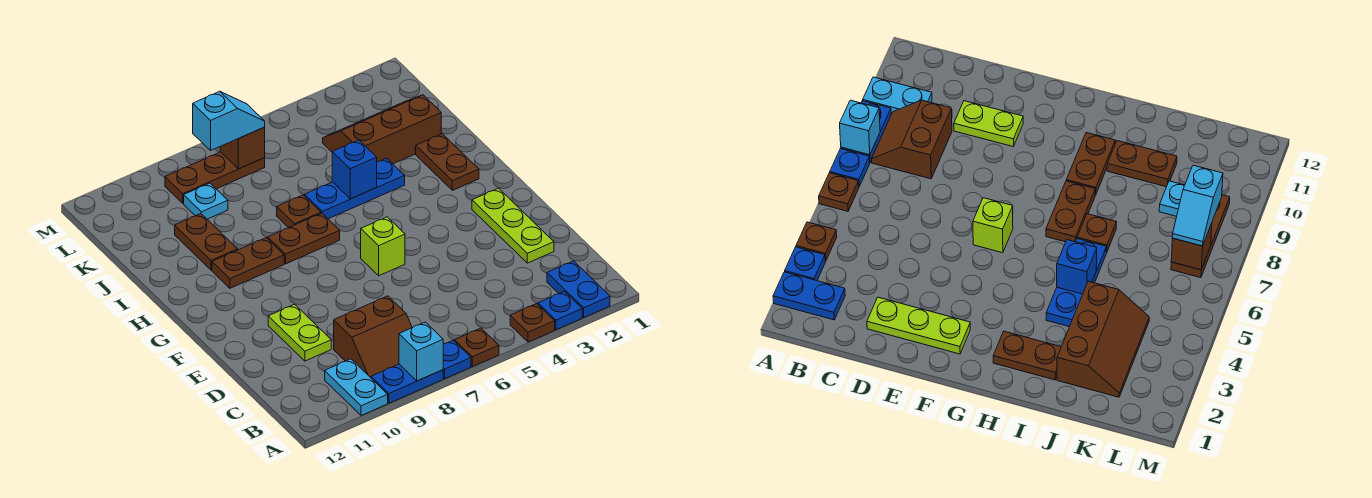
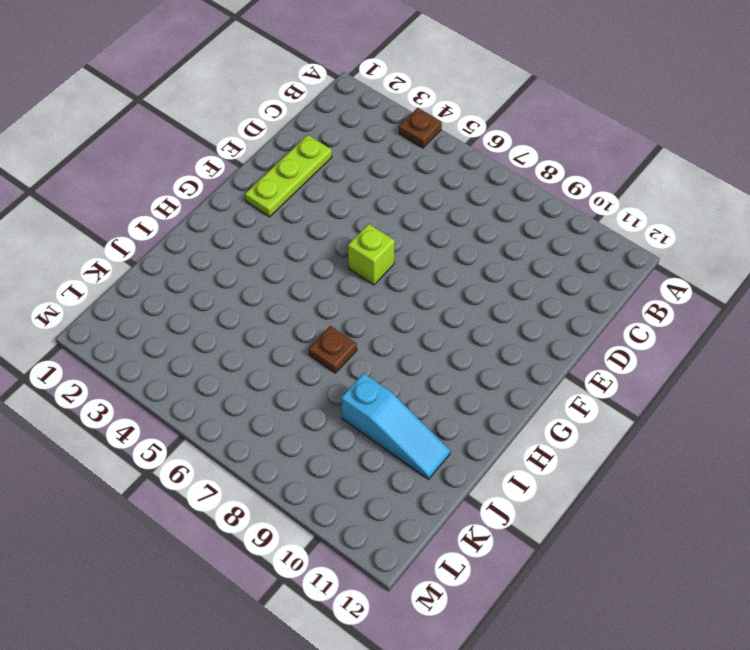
cyan slope J9:J11 level 1 top 9 -> brown plate I10:J10 level 1
none -> blue plate A2:B2 level 1
none -> blue plate A3 level 1
none -> brown plate A6 level 1

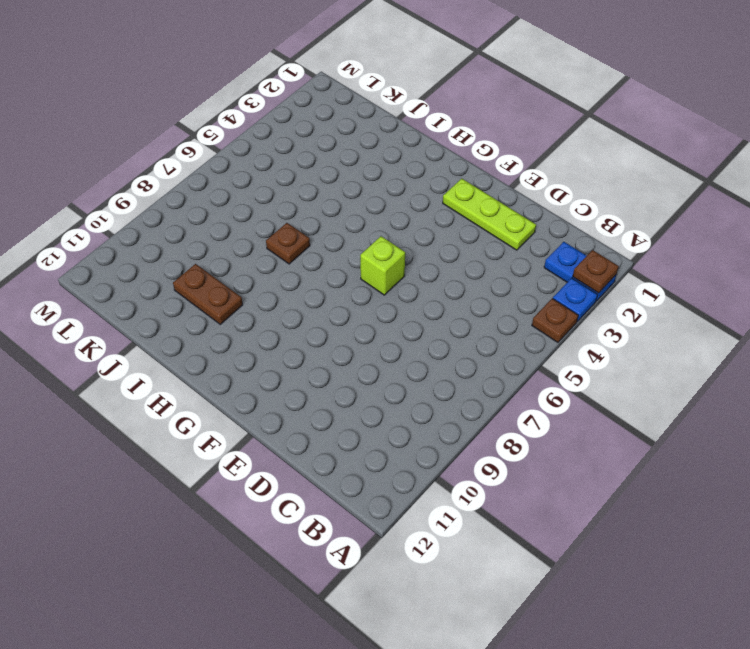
brown plate A2 level 2 -> brown plate A6 level 1
none -> blue plate A7 level 1
none -> blue plate A8:A9 level 1
none -> cyan plate A10:B10 level 1

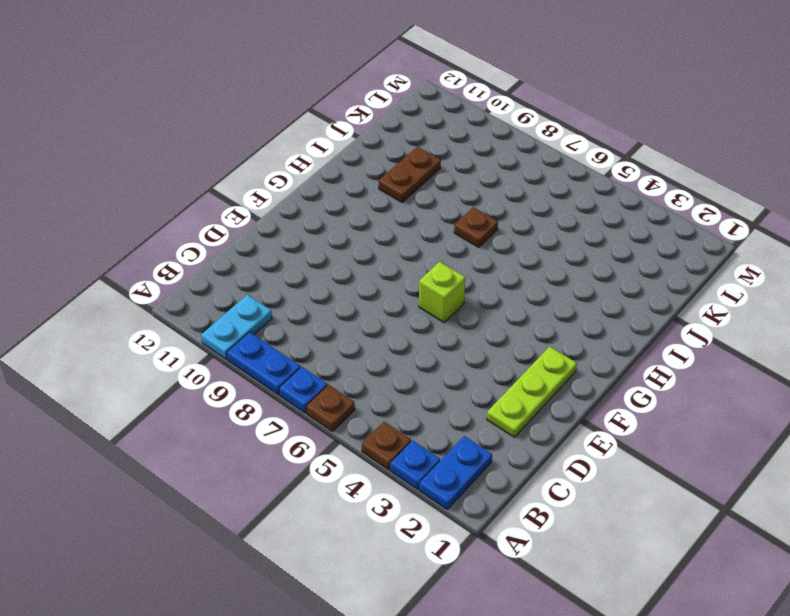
none -> brown slope B8:C9 level 1 top C
none -> lime plate D10:E10 level 1
none -> brown plate H2:I2 level 1

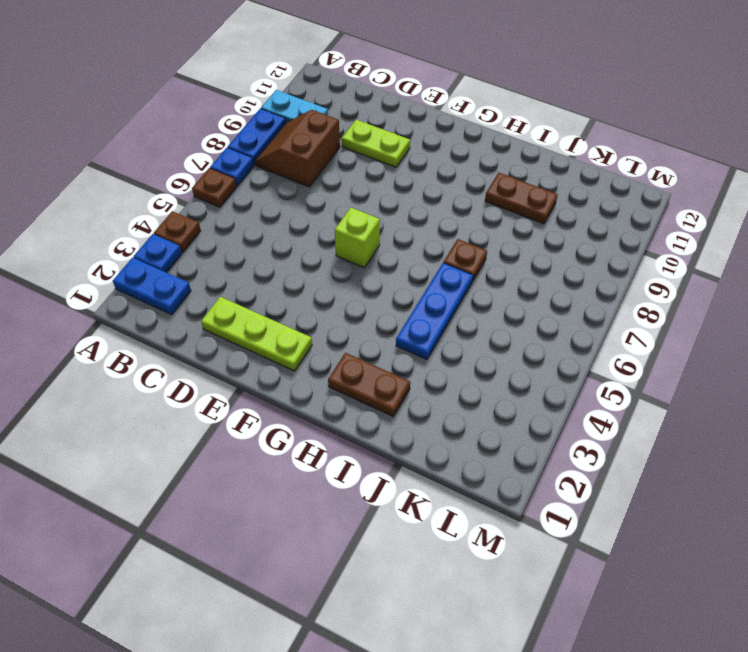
none -> brown plate H7:H8 level 1
none -> brown plate H9:H10 level 1
none -> brown slope J2:K4 level 1 top J

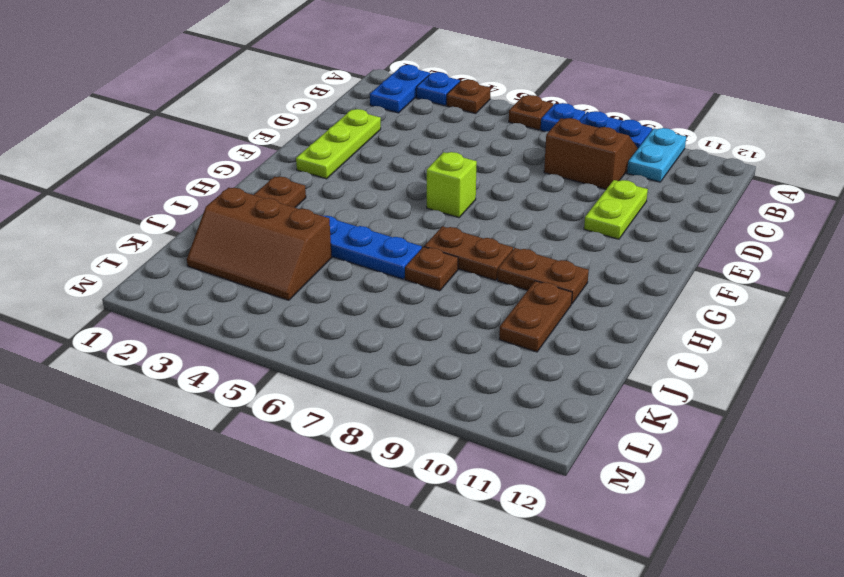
none -> cyan plate K9 level 1
none -> brown plate L7:L9 level 1
none -> cyan brick A8 level 2

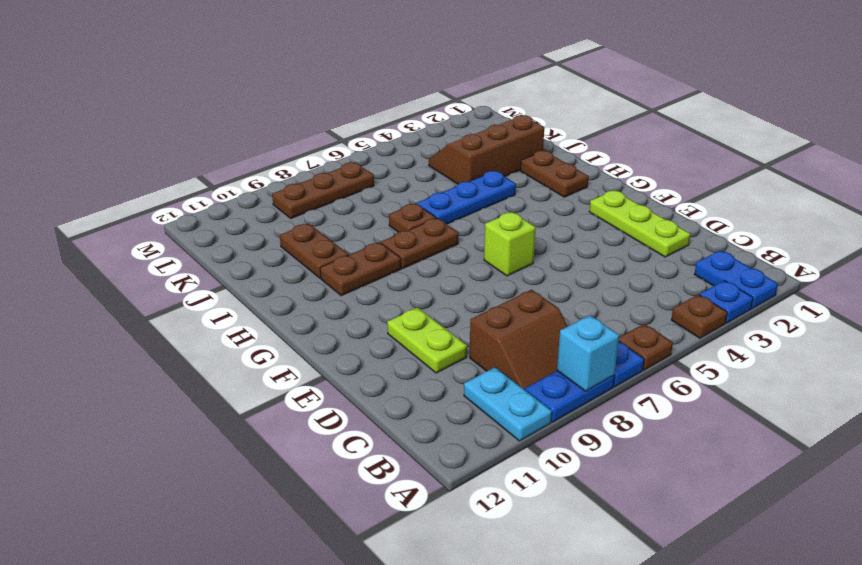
none -> cyan plate K9 level 1
none -> blue brick I5 level 2
none -> brown brick L7 level 2

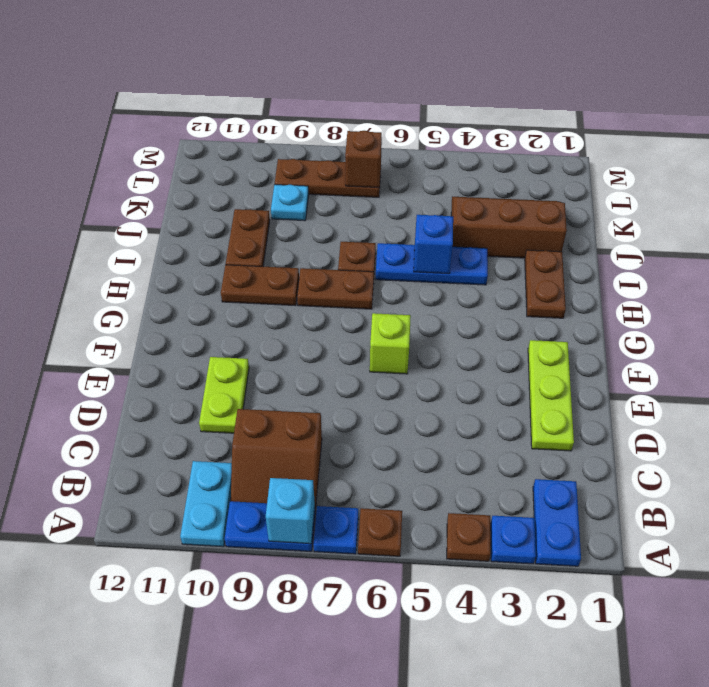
none -> cyan slope L7:L8 level 3 top 8

